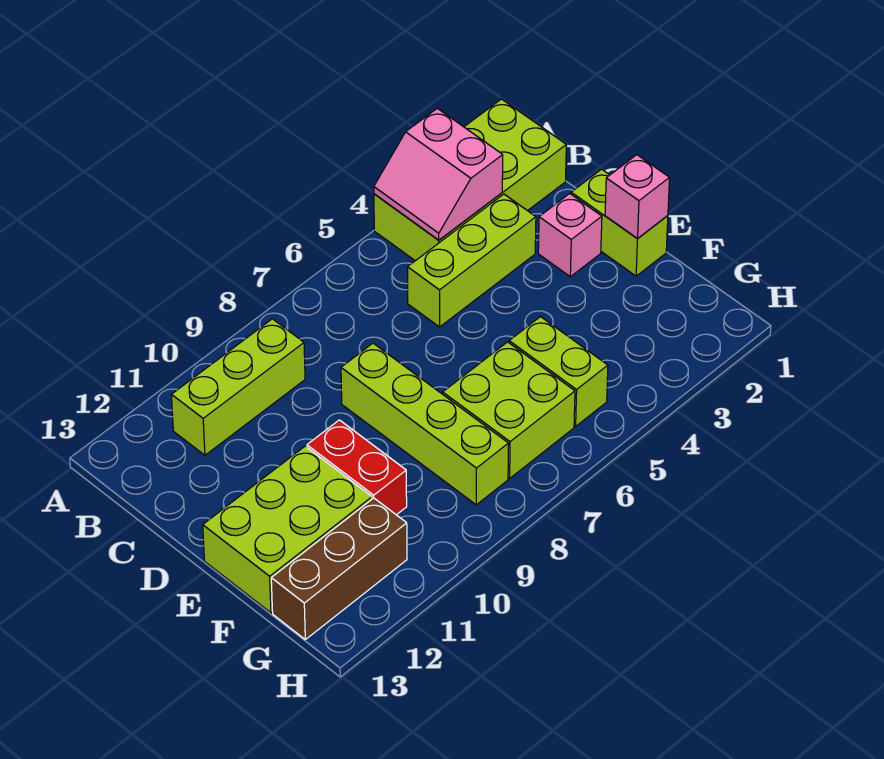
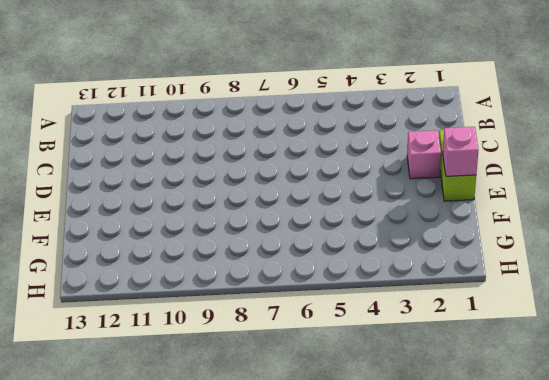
none -> lime brick A1:B4 level 1
none -> lime brick B9:B11 level 1
none -> lime brick C3:C5 level 1

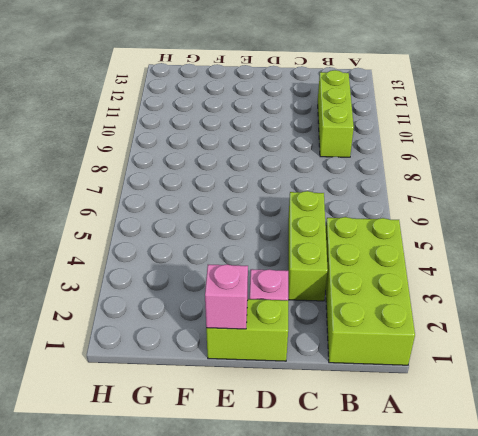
none -> lime brick D8:G8 level 1
none -> red brick E10:F10 level 1
none -> lime brick E11:F13 level 1

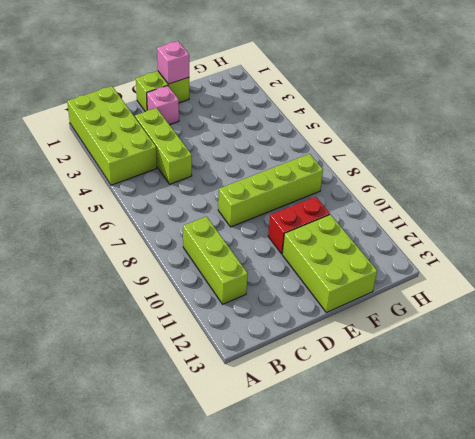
none -> lime brick F5:G5 level 1
none -> lime brick F6:G7 level 1
none -> brown brick G11:G13 level 1

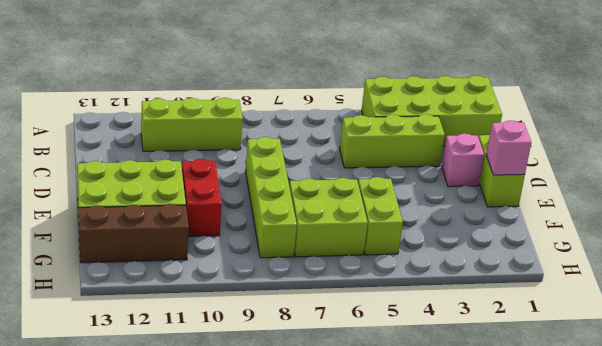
none -> pink slope A3:B4 level 2 top 3

